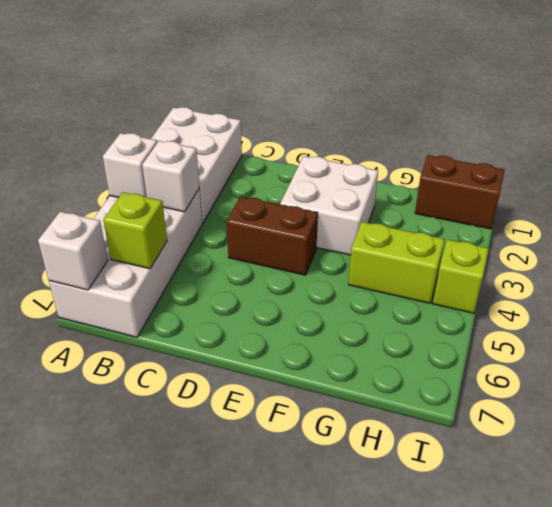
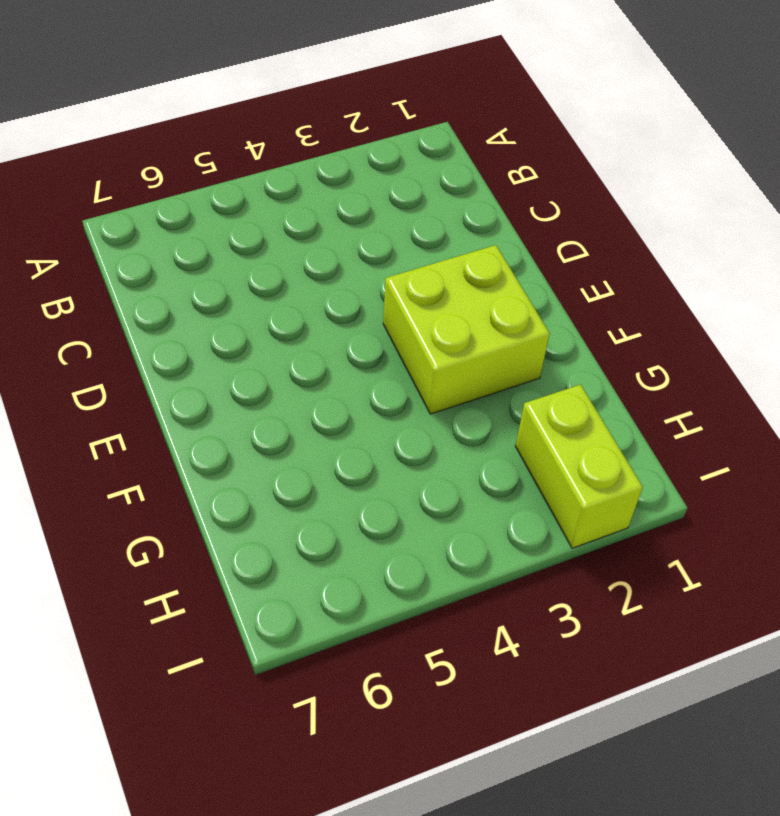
lime brick E2:F3 level 1 -> white brick E2:F3 level 1
lime brick H2:I2 level 1 -> lime brick G4:H4 level 1
none -> white brick A1:B3 level 1
none -> white brick A4:B7 level 1

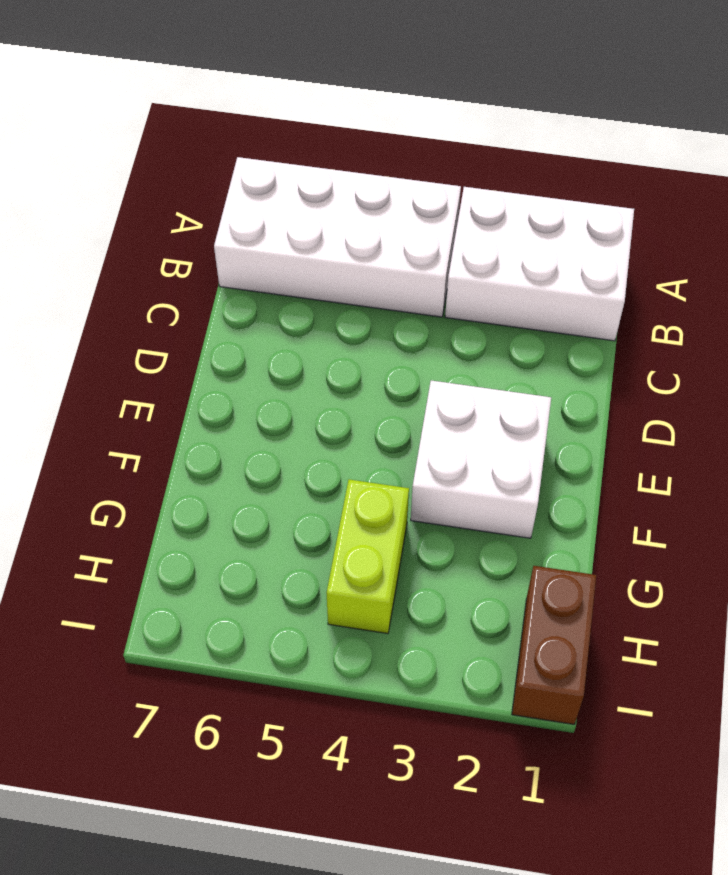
none -> brown brick D4:E4 level 1
none -> lime brick I4 level 1

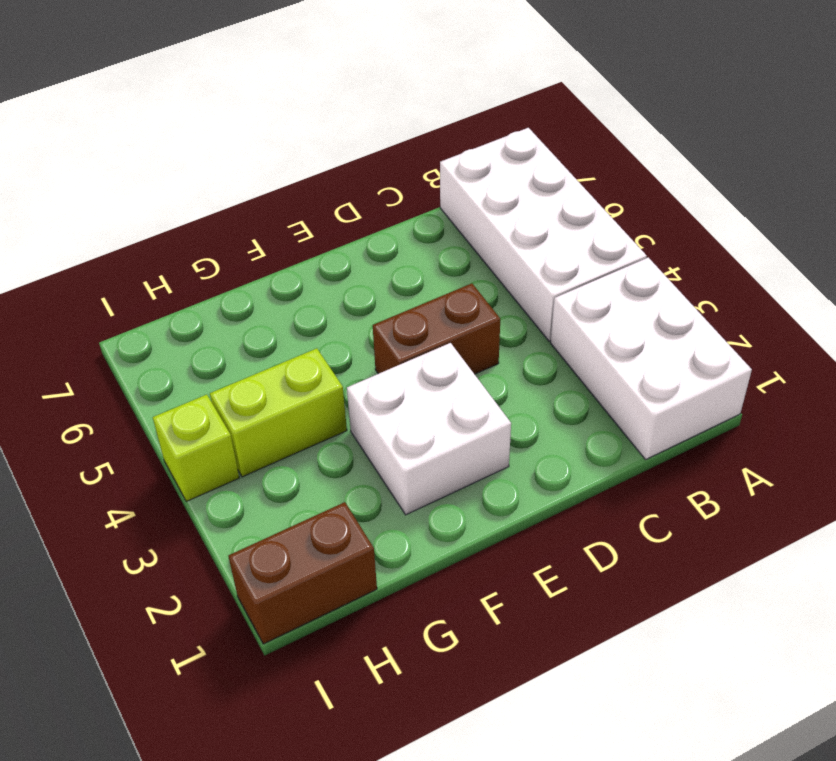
none -> white brick A4 level 2
none -> white brick A7 level 2

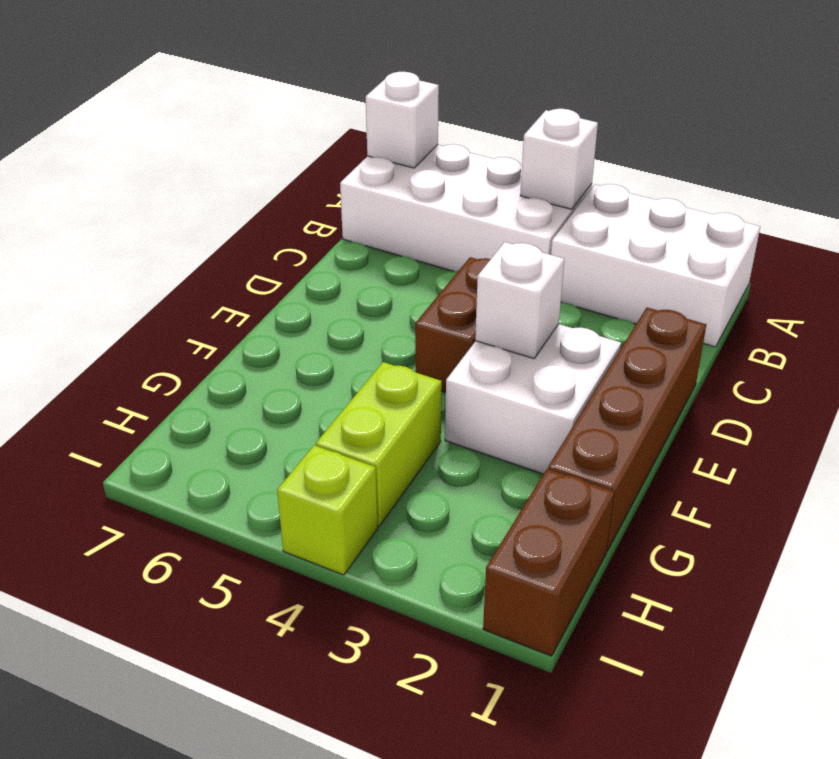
brown brick D1:G1 level 1 -> none
white brick E3 level 2 -> white brick B4 level 2
none -> lime brick B6 level 2

